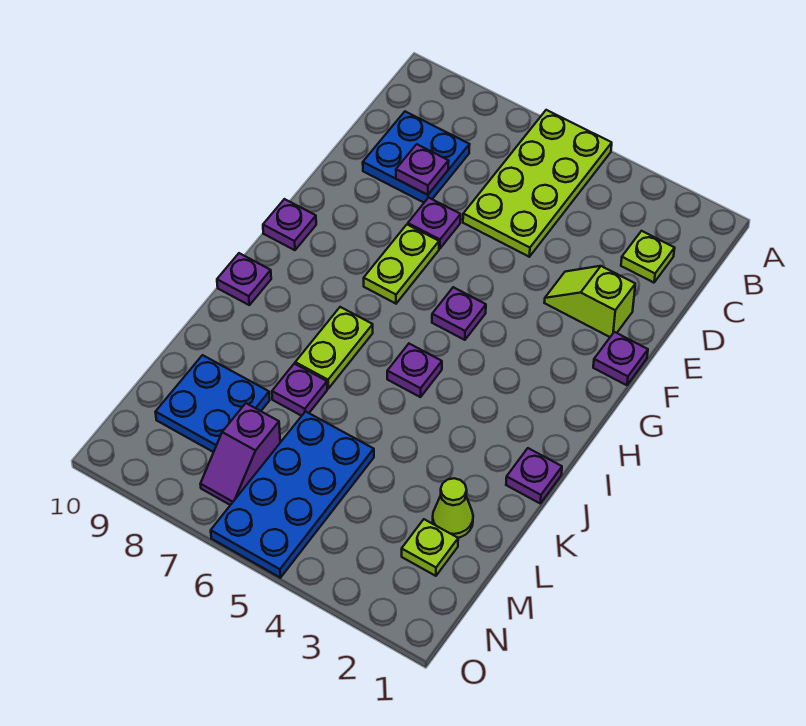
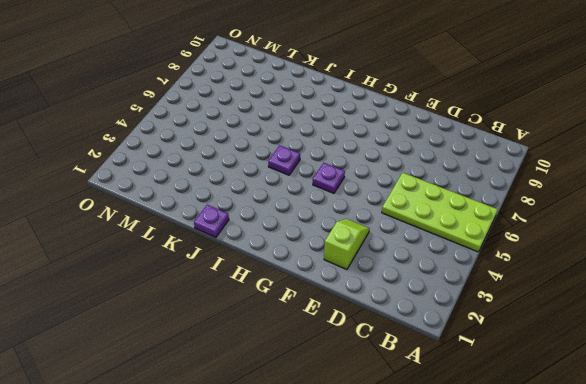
none -> lime plate C2 level 1
none -> blue plate C8:D9 level 1
none -> purple plate E7 level 1

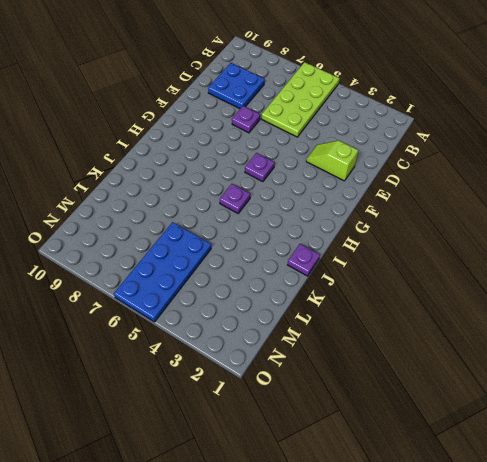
none -> lime plate C2 level 1
none -> purple plate F1 level 1
none -> lime plate F7:G7 level 1

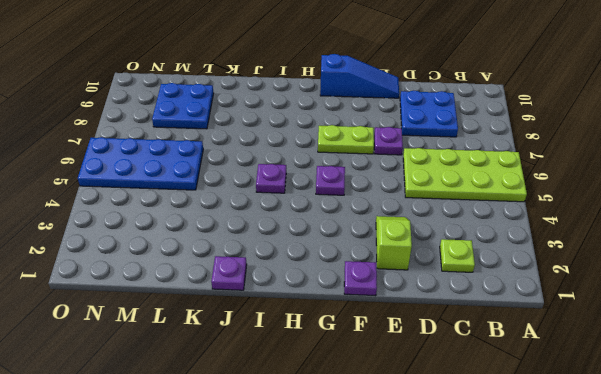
blue slope E10:G10 level 1 top G -> purple plate G10 level 1
none -> lime plate I7:J7 level 1
none -> purple plate I10 level 1
none -> purple plate K7 level 1

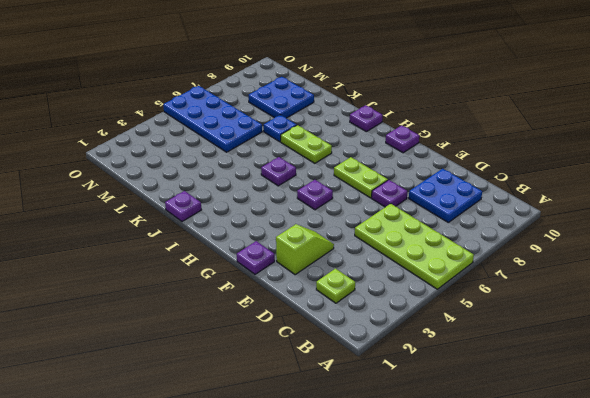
blue plate K7 level 1 -> purple plate K7 level 1
none -> lime cone L2 level 1
none -> lime plate M2 level 1
none -> purple slope M7:N7 level 1 top M

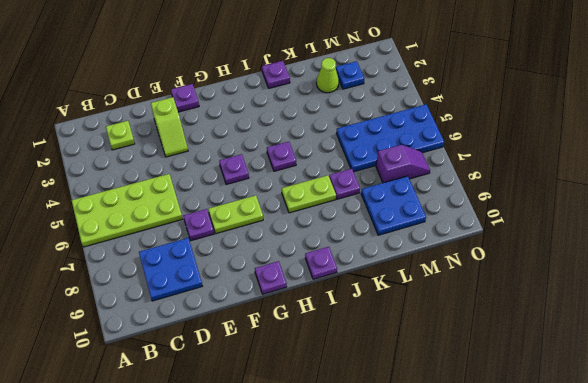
blue plate M2 level 1 -> lime plate M2 level 1
none -> purple plate D8 level 2

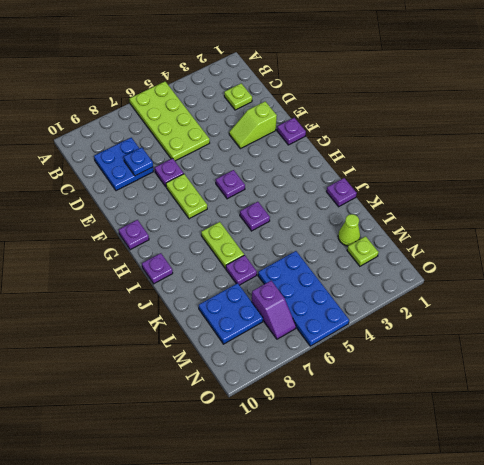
blue plate D8 level 2 -> purple plate D8 level 2

